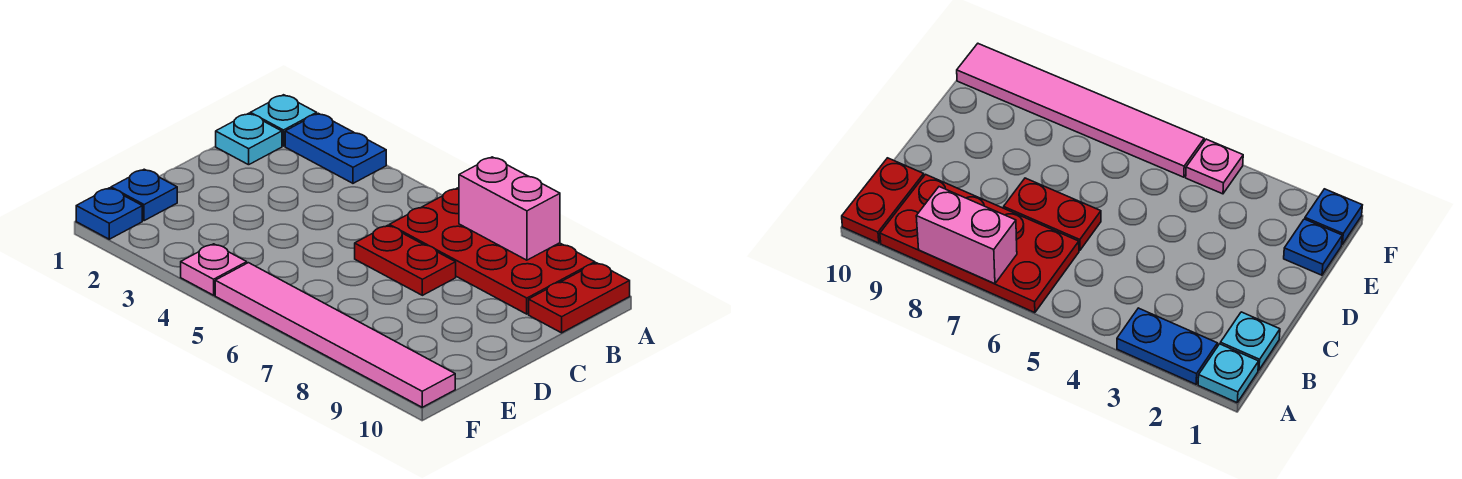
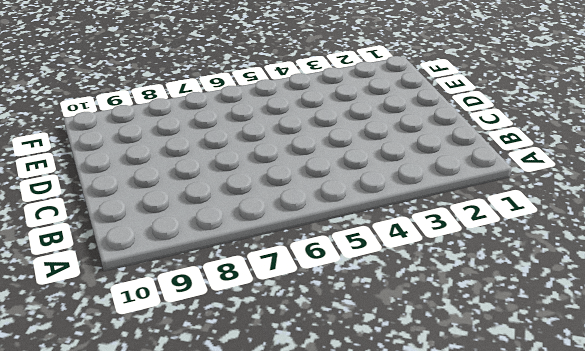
none -> cyan plate A1 level 1
none -> blue plate A2:A3 level 1

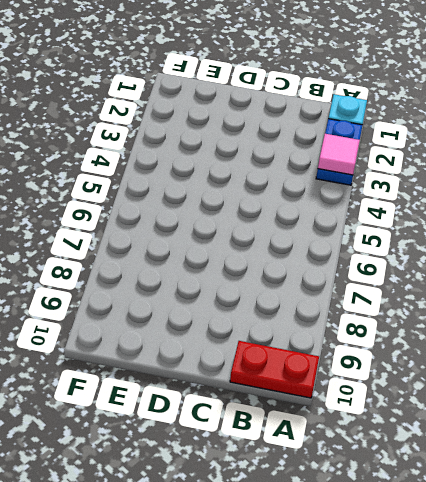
pink tile A3 level 2 -> none
none -> red plate A6:B9 level 1
none -> cyan plate B1 level 1

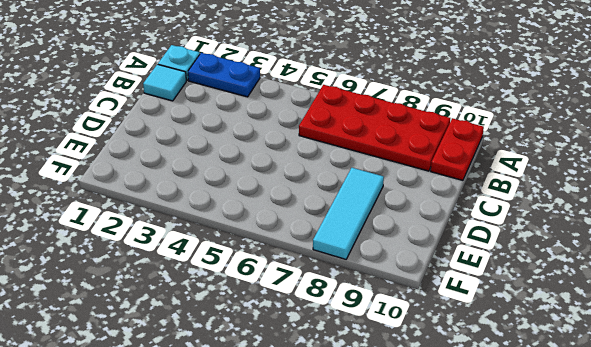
cyan tile B1 level 1 -> cyan plate B1 level 1
cyan tile D8:F8 level 1 -> pink tile F5:F10 level 1
none -> red plate C6:C7 level 1
none -> blue plate E1 level 1

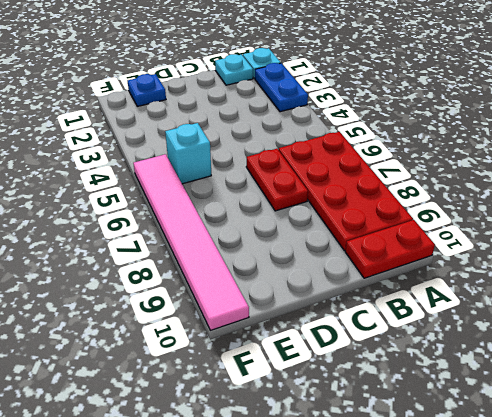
cyan brick E5 level 1 -> none
none -> blue plate F1 level 1
none -> pink plate F4 level 1

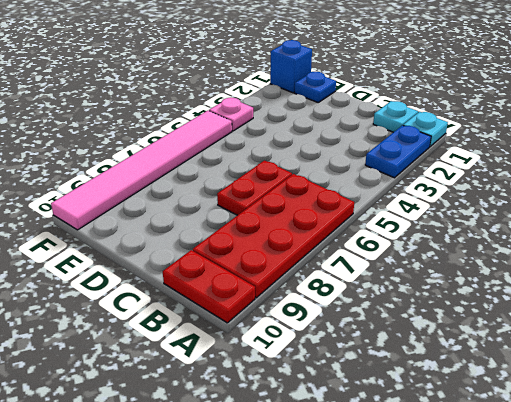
blue brick F1 level 1 -> blue plate F1 level 1
none -> pink brick A7:A8 level 2

